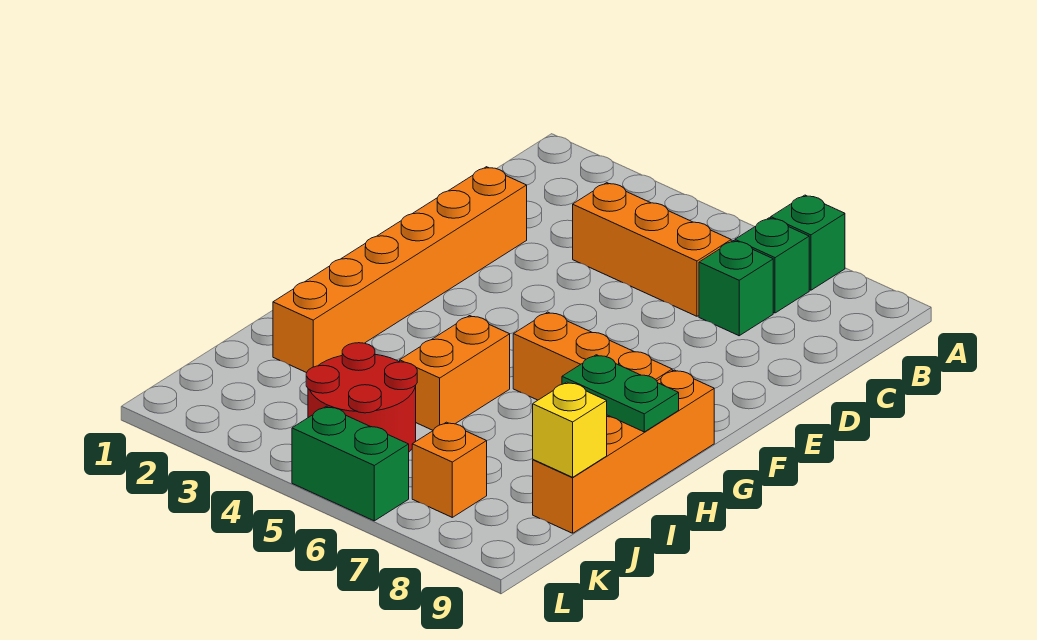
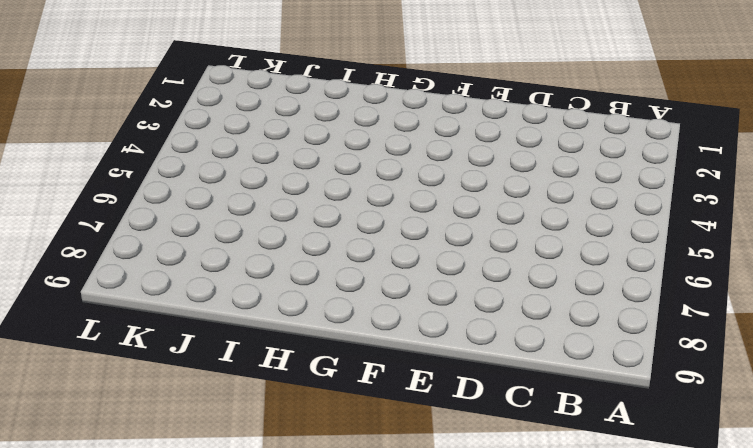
none -> green brick A7 level 1
none -> green brick B7 level 1
none -> orange brick C4:C6 level 1

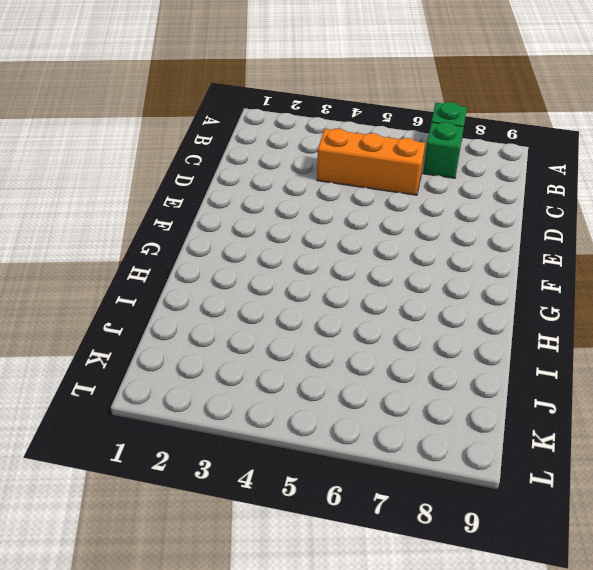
none -> green brick C7 level 1
none -> orange brick D2:I2 level 1
none -> orange brick G6:G8 level 1

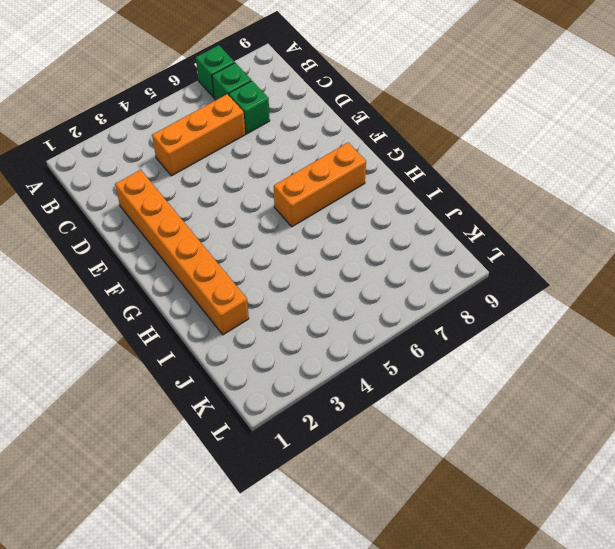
none -> orange brick G9:J9 level 1
none -> orange brick H5:I5 level 1
none -> red round brick J4:K5 level 1

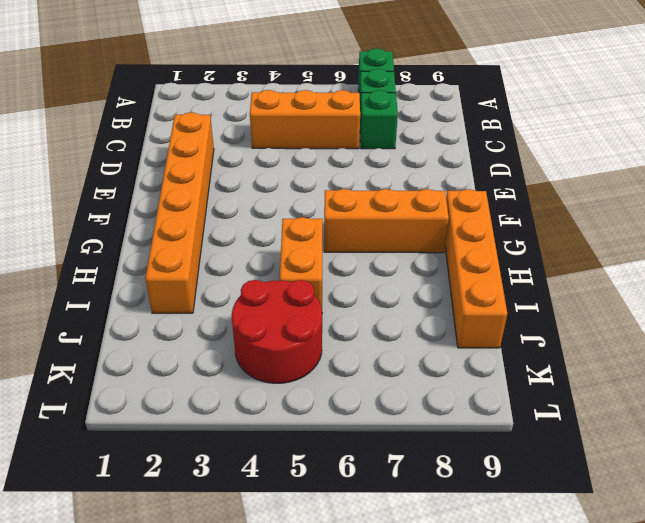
none -> orange brick K7 level 1
none -> green brick L5:L6 level 1
none -> green plate H8:H9 level 2

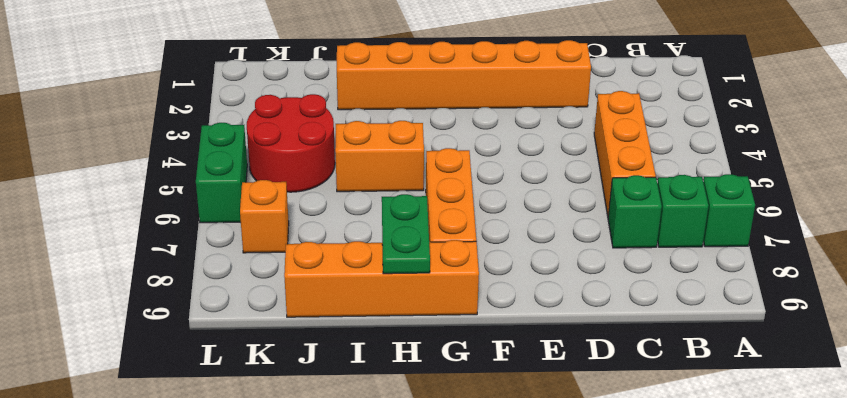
none -> yellow brick J9 level 2

